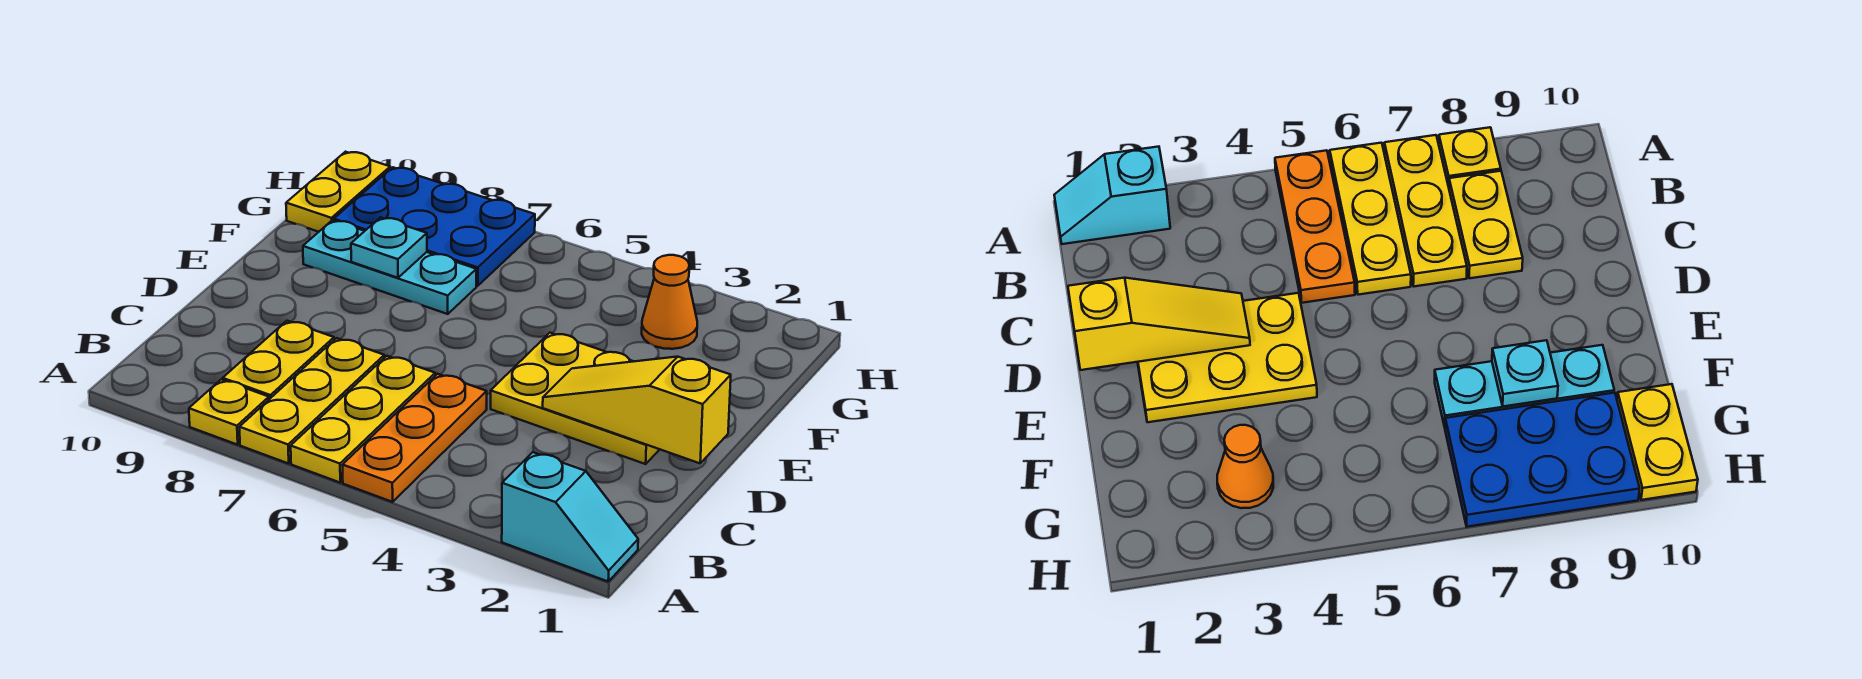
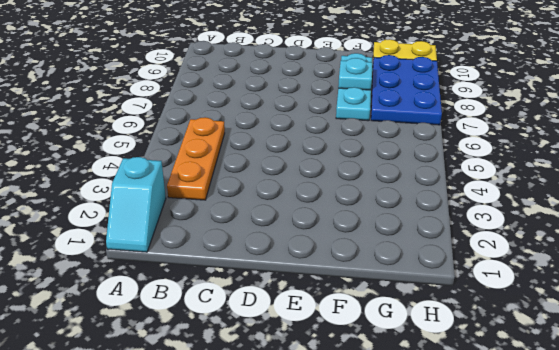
orange plate B3:B5 level 1 -> orange plate A5:C5 level 1
none -> yellow plate A6:C6 level 1
none -> yellow plate A7:C7 level 1
none -> yellow plate A8 level 1

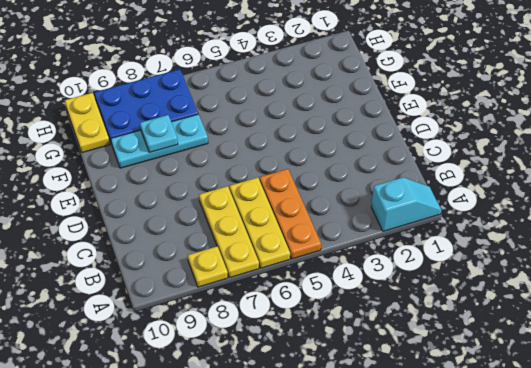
none -> yellow plate B8:C8 level 1
none -> yellow plate D2:E4 level 1
none -> orange cone G3 level 1

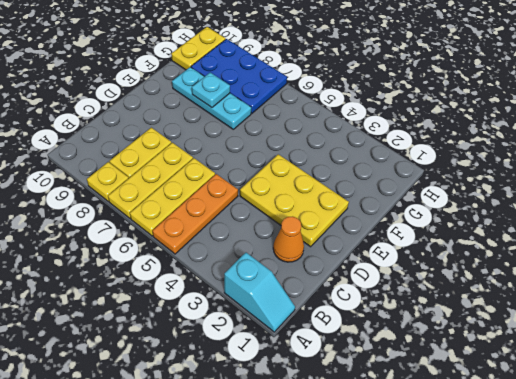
orange cone C2 level 1 -> orange cone G3 level 1
none -> yellow slope D1:D3 level 2 top 1

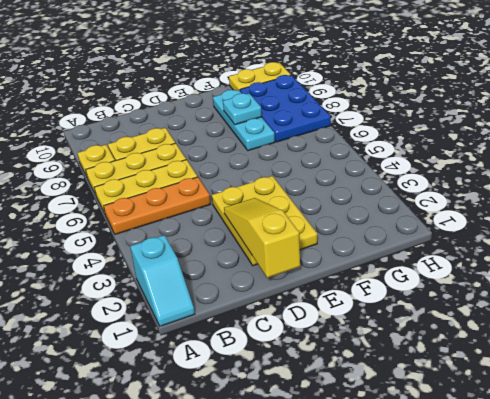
none -> orange cone G3 level 1

